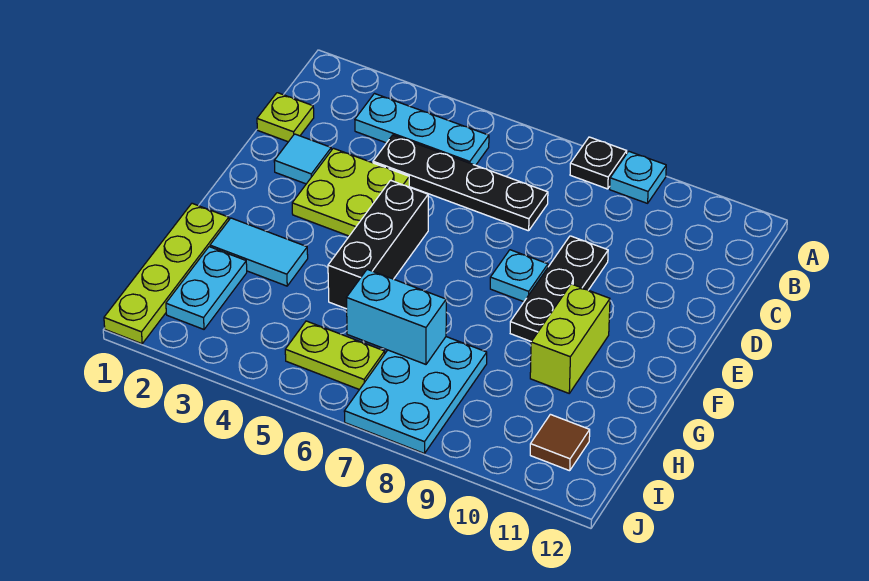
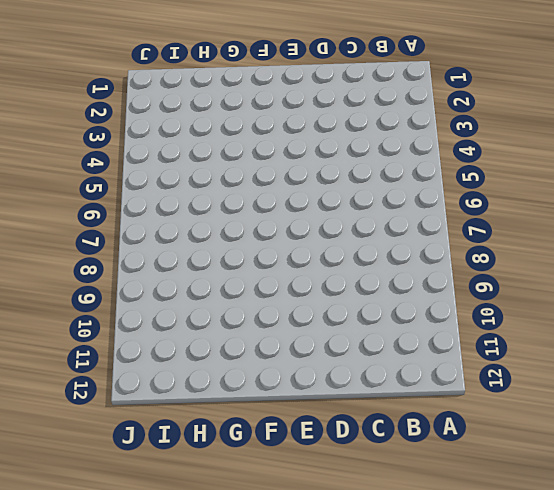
none -> black plate A8 level 1
none -> cyan plate A9 level 1
none -> cyan plate B3:B5 level 1

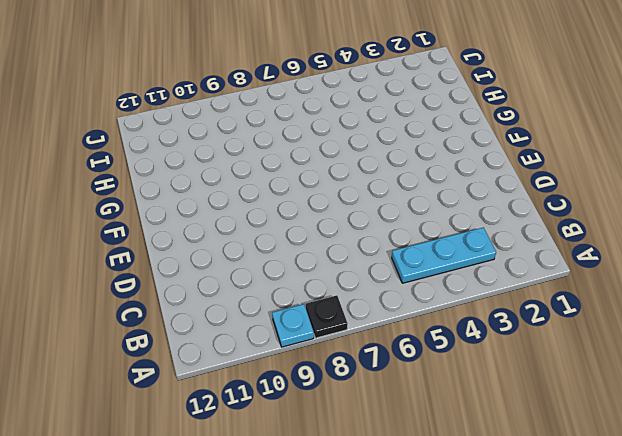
none -> lime plate C1 level 1
none -> black plate C4:C7 level 1
none -> cyan tile D2 level 1

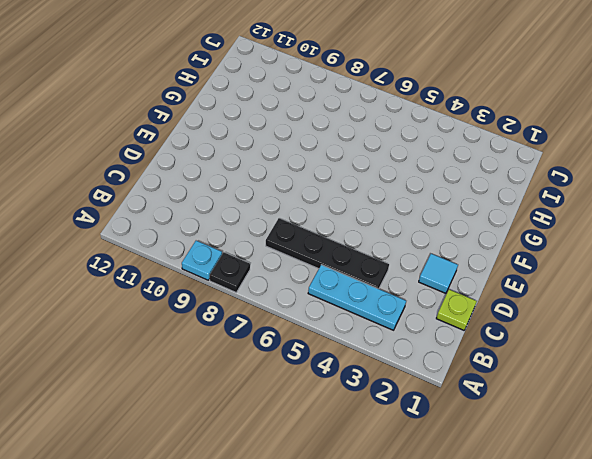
none -> lime plate D3:E4 level 1
none -> black plate D9:F9 level 1
none -> black brick E5:G5 level 1

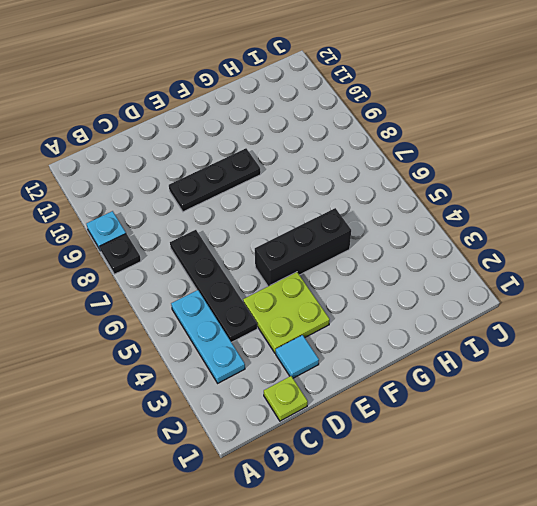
none -> cyan plate E8 level 1
none -> lime brick F10:G10 level 1
none -> lime plate G1:J1 level 1

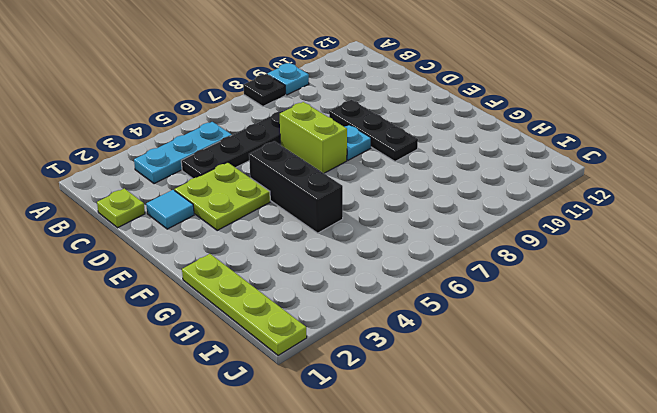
lime brick D7:E7 level 1 -> lime brick F10:G10 level 1
none -> cyan tile G2:G3 level 1
none -> cyan plate H2:I2 level 1
none -> cyan plate H7:J8 level 1

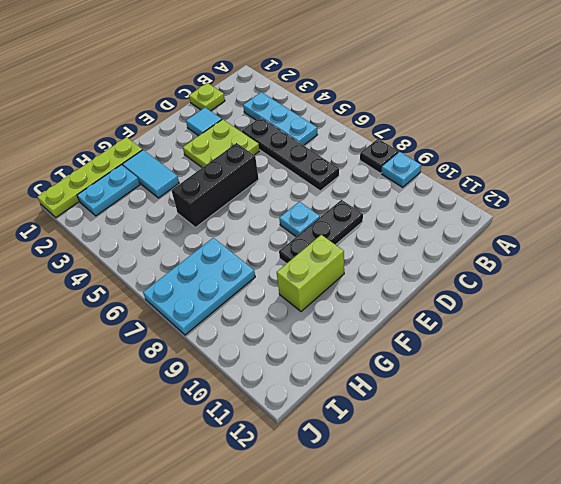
none -> lime plate I5:I6 level 1
none -> brown tile I11 level 1
none -> cyan brick H6:H7 level 2

